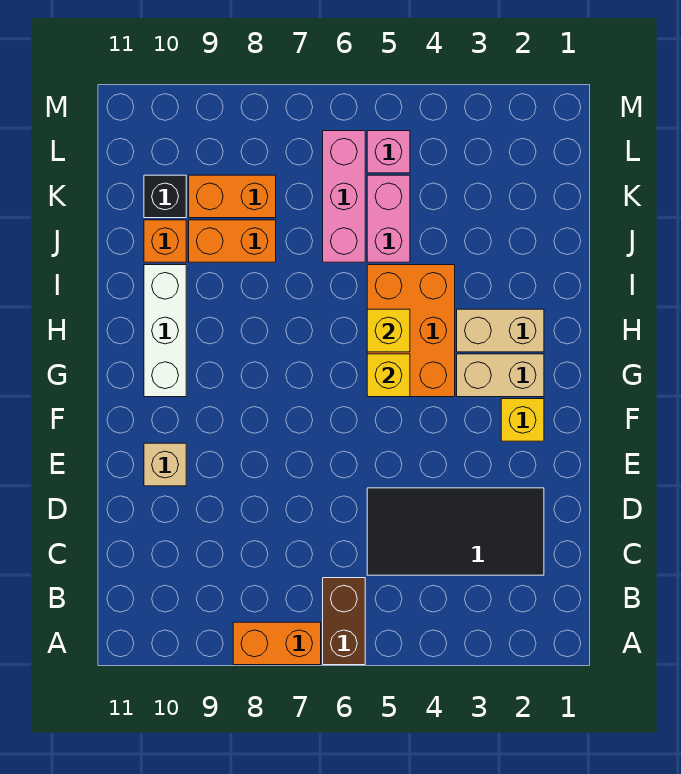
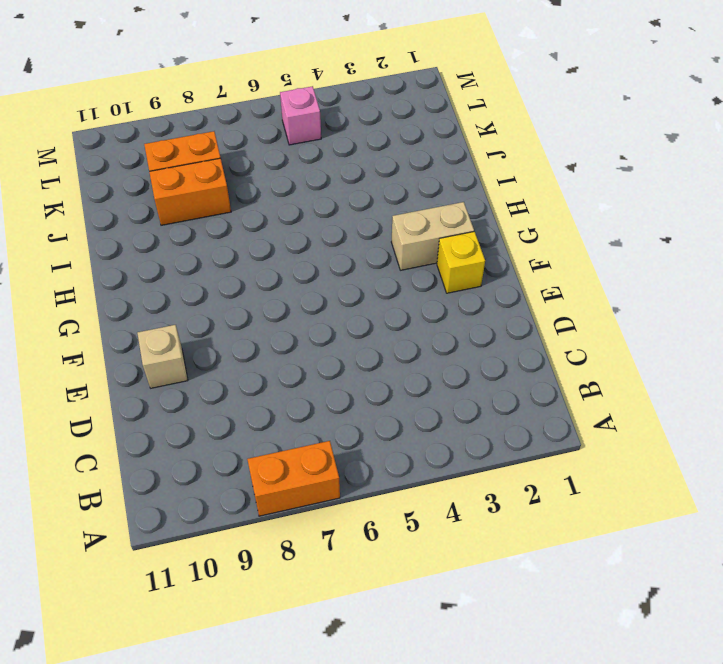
none -> brown brick A6:B6 level 1
none -> black tile C2:D5 level 1
none -> orange brick G4:I5 level 1

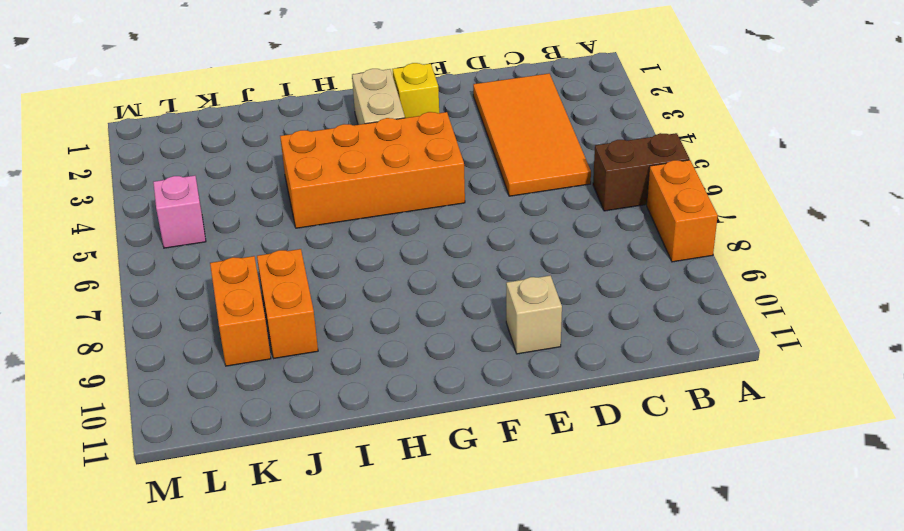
orange tile C2:D5 level 1 -> black tile C2:D5 level 1
orange brick F4:I5 level 1 -> orange brick G4:I5 level 1
none -> white brick G10:I10 level 1
none -> tan brick H2:H3 level 1
none -> pink brick J5:K5 level 1

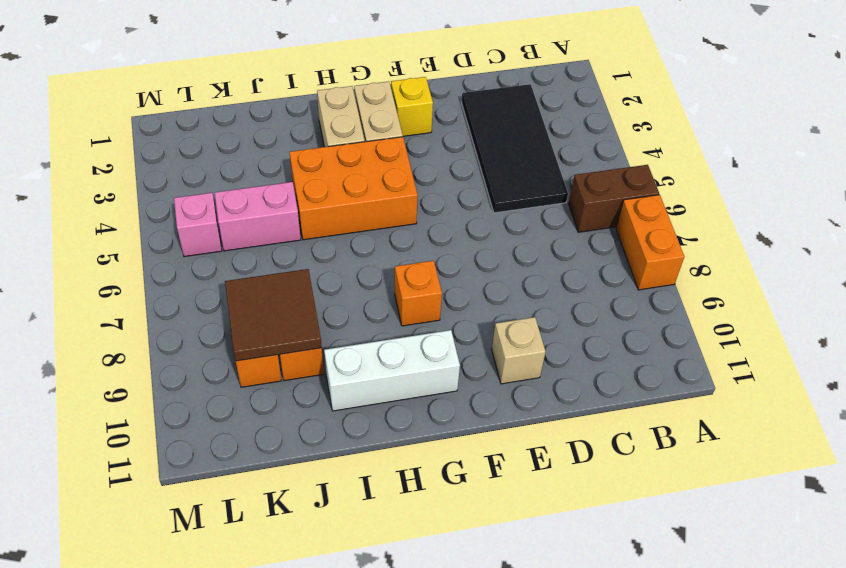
orange brick G8 level 1 -> orange brick J10 level 1
brown tile J8:K9 level 2 -> none
none -> pink brick J6:L6 level 1
none -> black brick K10 level 1
none -> yellow brick G5 level 2

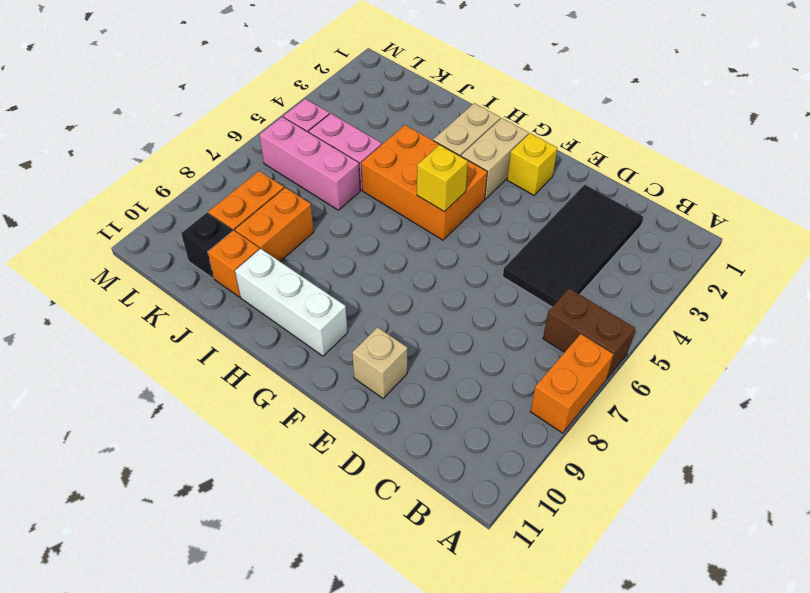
none -> yellow brick H5 level 2

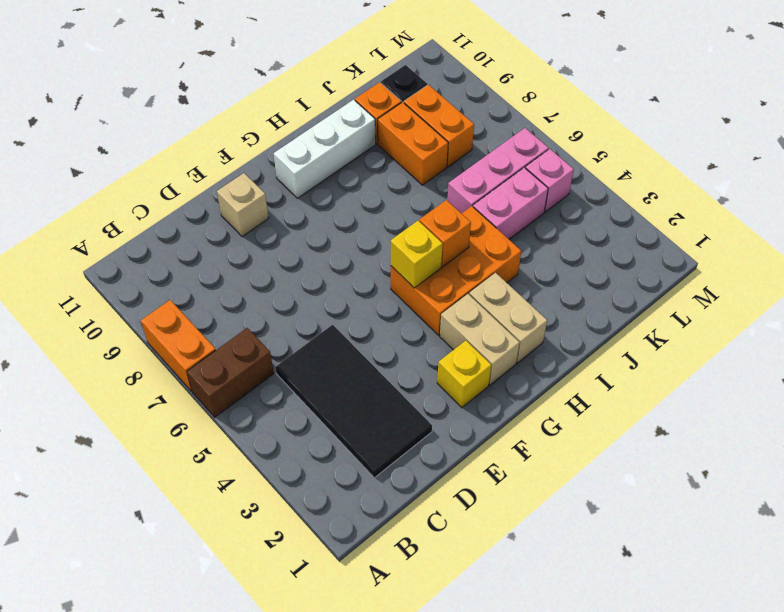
orange brick H5 level 2 -> yellow brick H5 level 2

